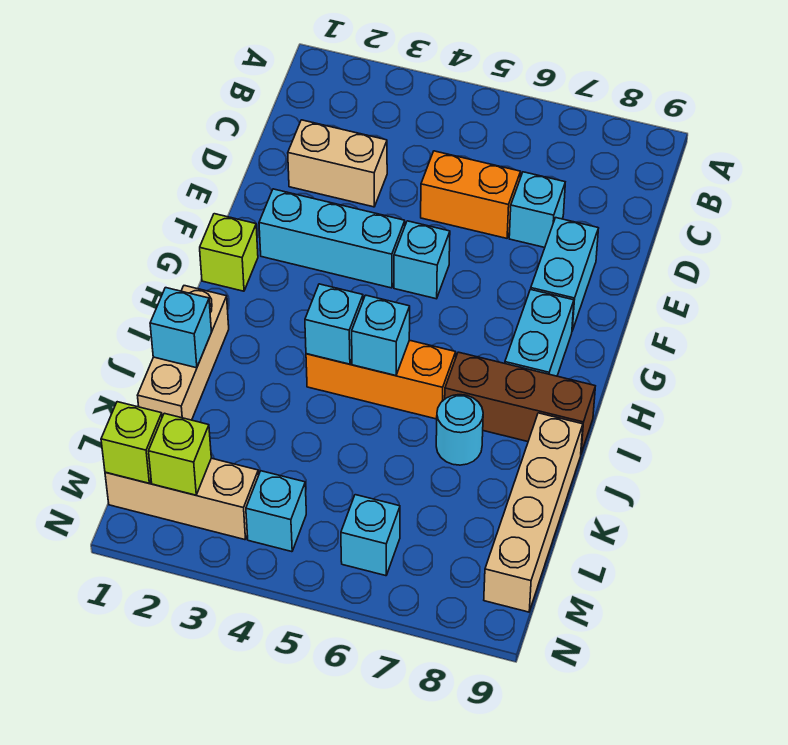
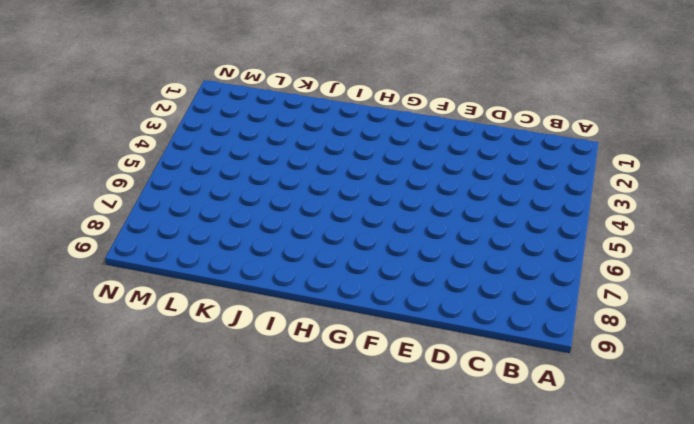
none -> tan brick D2:D3 level 1
none -> orange brick D5:D6 level 1
none -> cyan brick D7 level 1

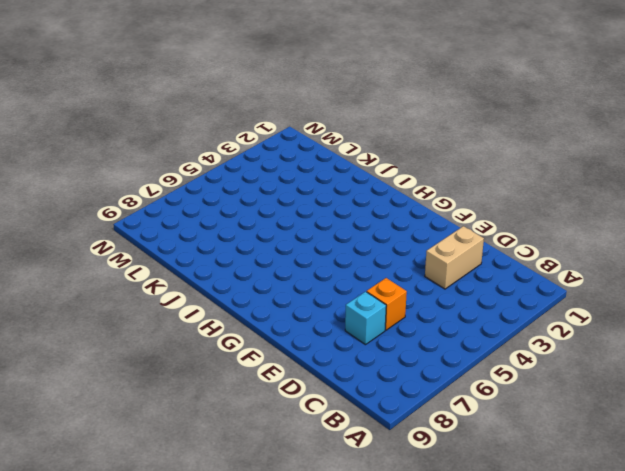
orange brick D6 level 1 -> orange brick D5:D6 level 1
none -> cyan brick E8:F8 level 1
none -> cyan brick F2:F4 level 1
none -> cyan brick F5 level 1

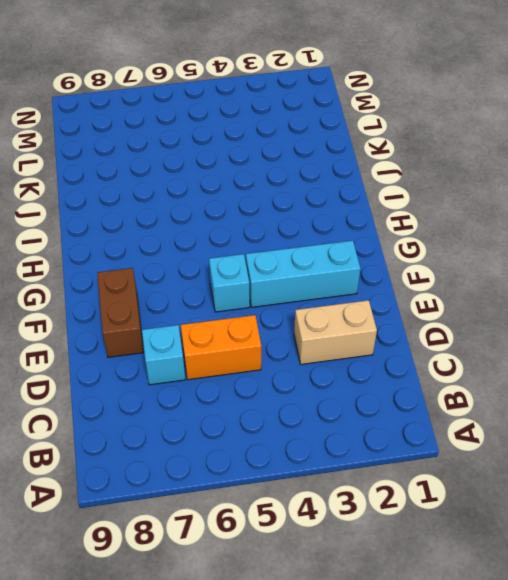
brown brick E8:F8 level 1 -> cyan brick E8:F8 level 1
none -> lime brick G1 level 1
none -> cyan brick G8:H8 level 1
none -> tan brick I1:K1 level 1

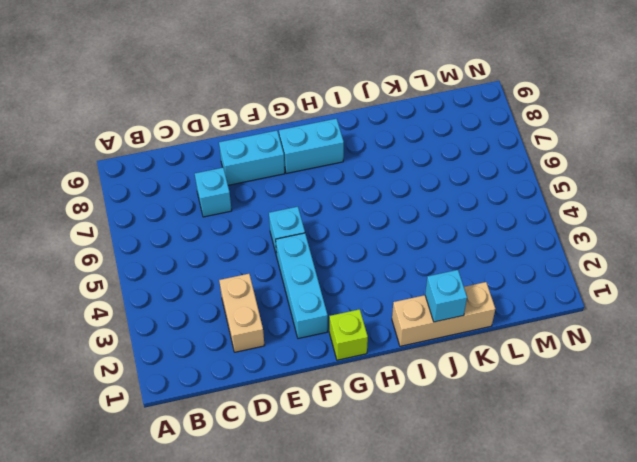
none -> orange brick D5:D6 level 1
none -> orange brick I4:I6 level 1
none -> brown brick I7:I9 level 1

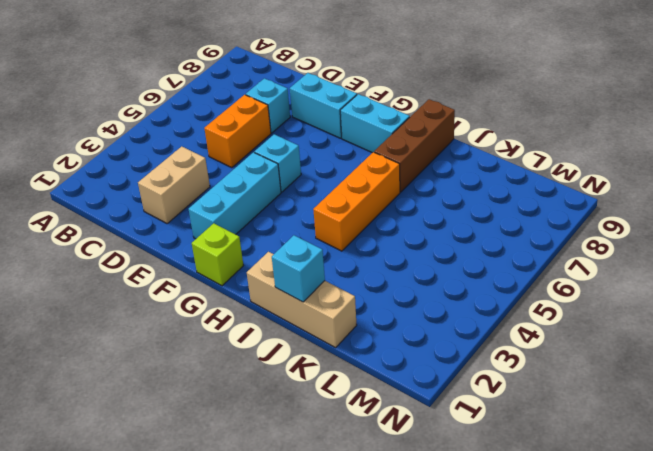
none -> cyan round brick J7 level 1
none -> tan brick J9:M9 level 1
none -> tan brick M1:M3 level 1

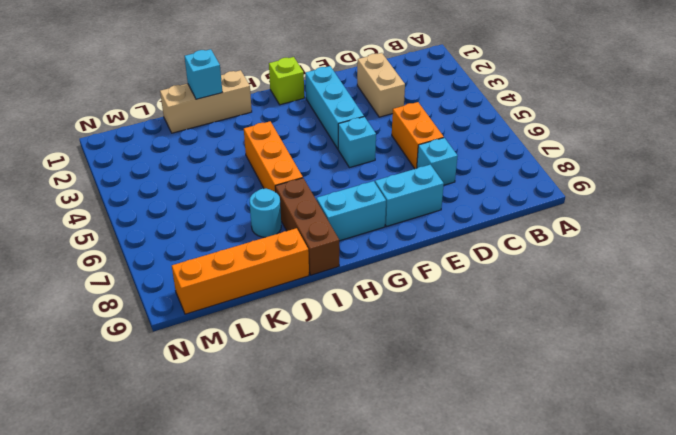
orange brick J9:M9 level 1 -> tan brick J9:M9 level 1
none -> tan brick M1:M3 level 1
none -> cyan brick M4 level 1
none -> cyan brick M6 level 1

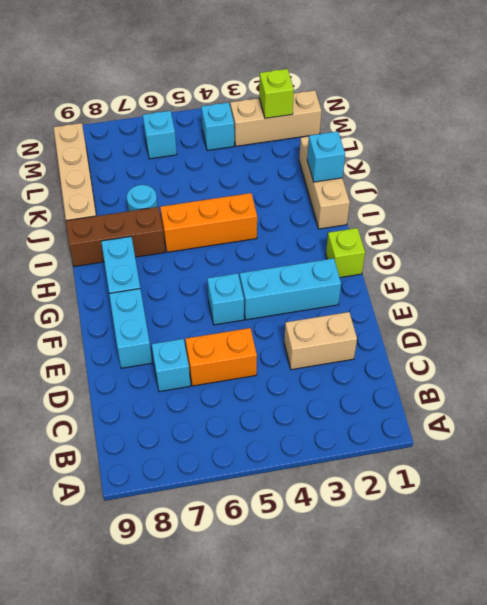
none -> cyan brick I4 level 2
none -> cyan brick I5 level 2
none -> lime brick M1 level 2

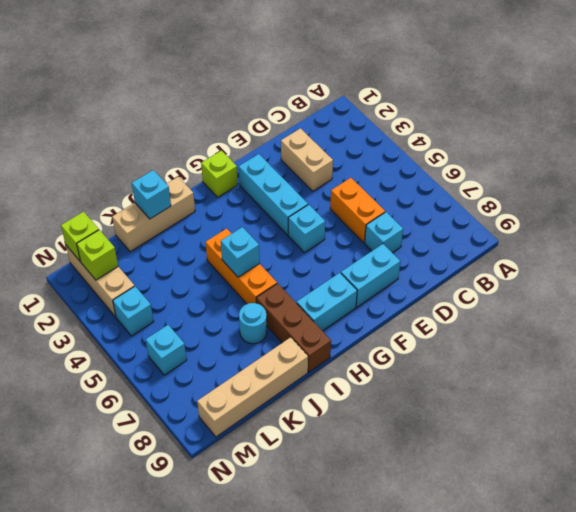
none -> cyan brick I4 level 2

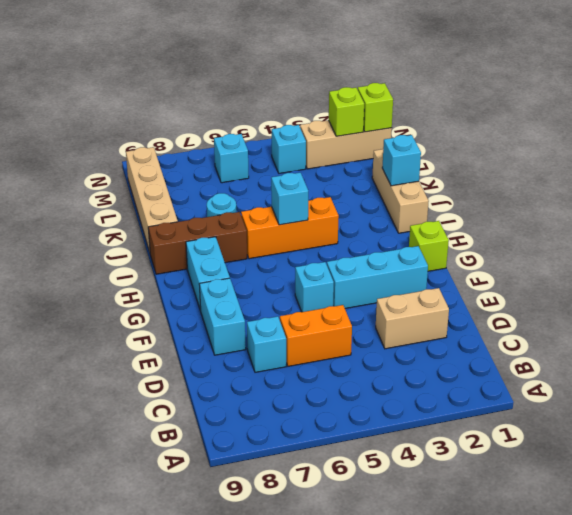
none -> cyan brick I4 level 2

